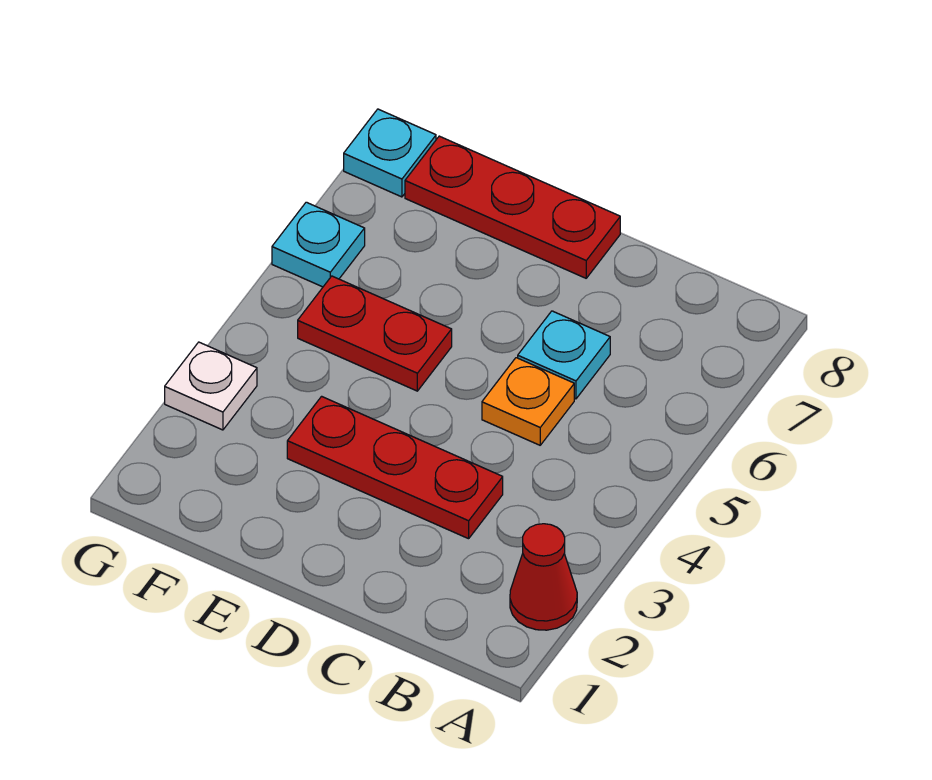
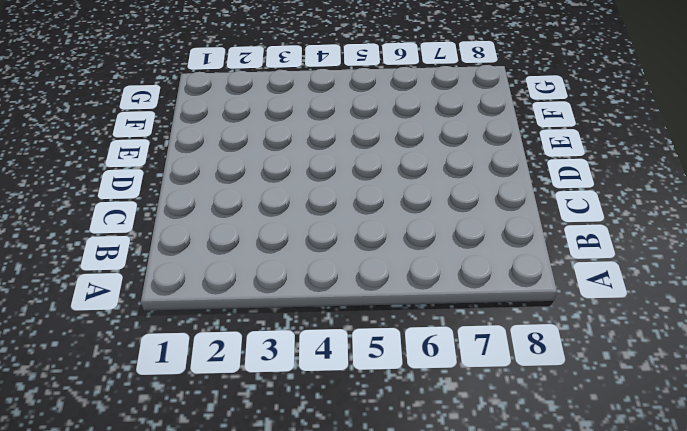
none -> red cone A2 level 1
none -> red plate C3:E3 level 1

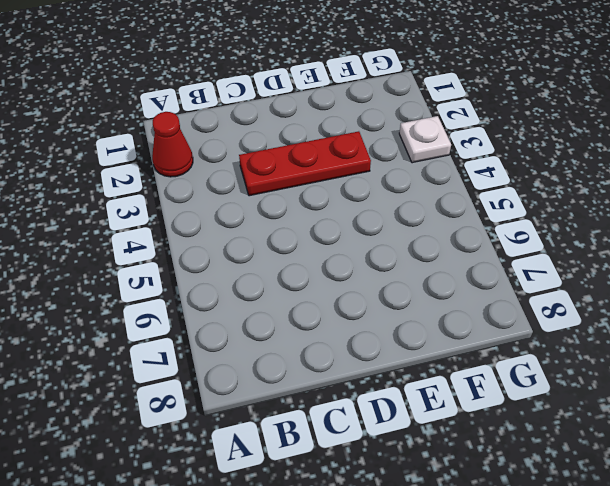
none -> orange plate C5 level 1
none -> cyan plate C6 level 1

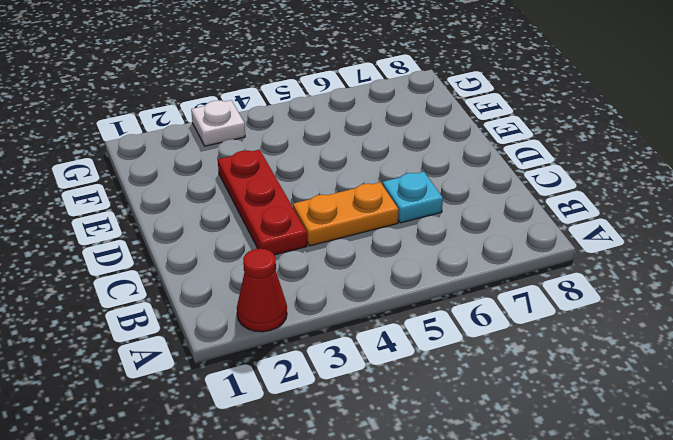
orange plate C4:C5 level 1 -> orange plate C5 level 1
none -> red plate D8:F8 level 1
none -> red plate E5:F5 level 1

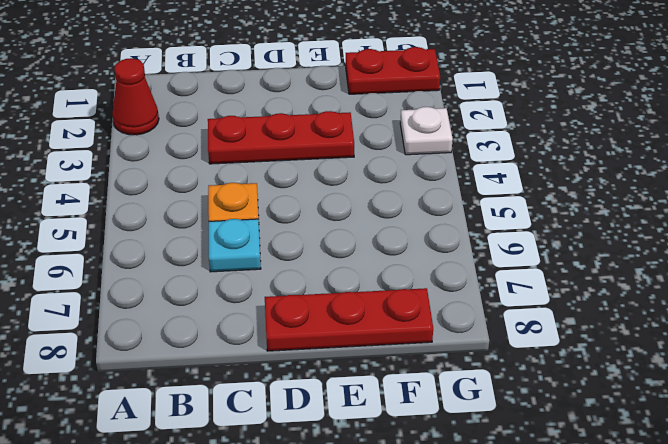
red plate F1:G1 level 1 -> red plate E5:F5 level 1
none -> cyan plate G6 level 1
none -> cyan plate G8 level 1

